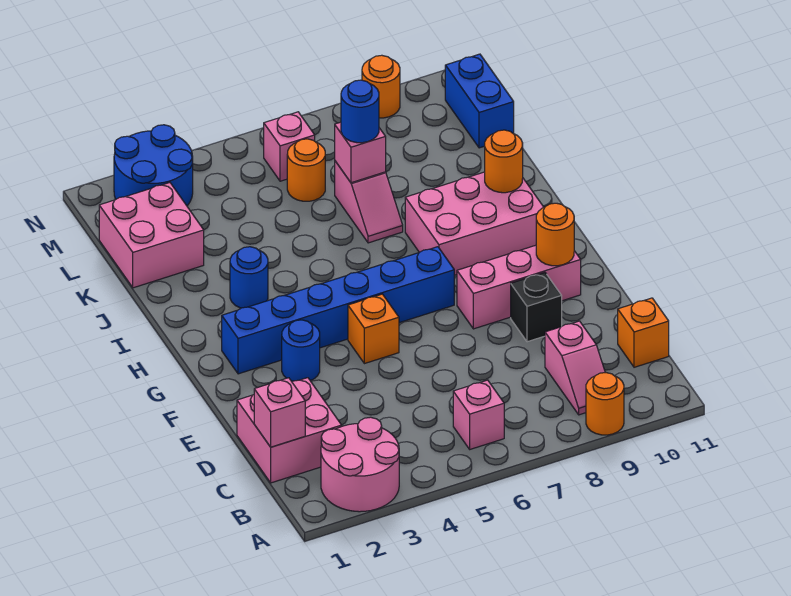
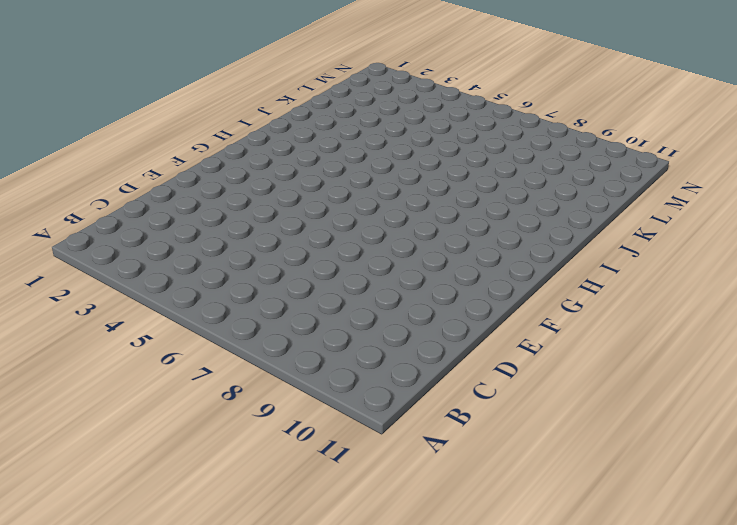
none -> pink round brick A2:B3 level 1
none -> orange round brick A9 level 1
none -> pink brick B6 level 1

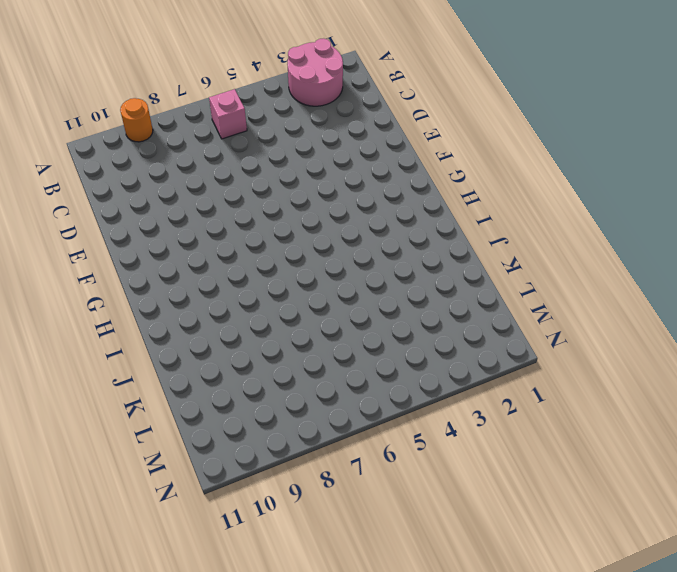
none -> pink slope B9:C9 level 1 top C
none -> pink brick C1:D2 level 1
none -> orange brick C11 level 1

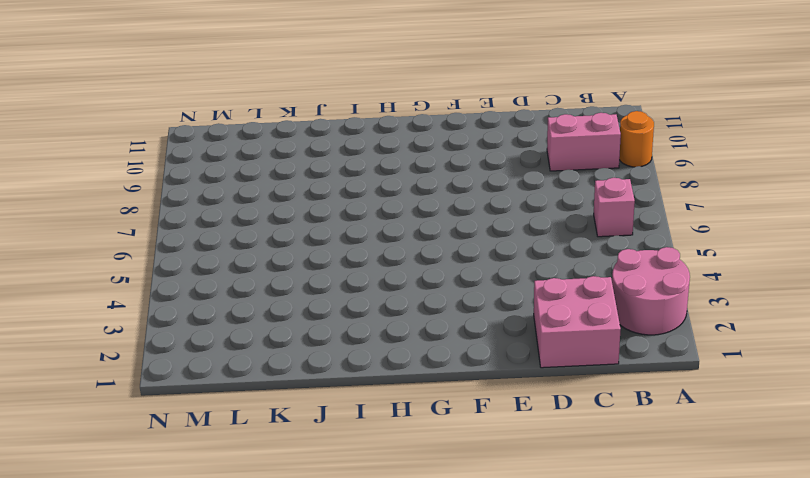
pink brick B9:C9 level 1 -> pink slope B9:C9 level 1 top C
none -> orange brick C11 level 1
none -> black brick E9 level 1
none -> blue round brick F3 level 1

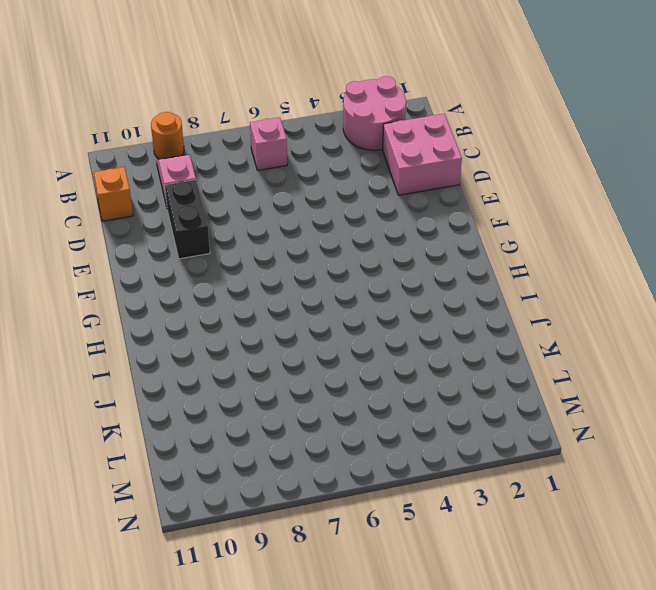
black brick D9:E9 level 1 -> black brick E9 level 1
none -> blue round brick F3 level 1
none -> orange brick F5 level 1
none -> pink brick F8:F10 level 1

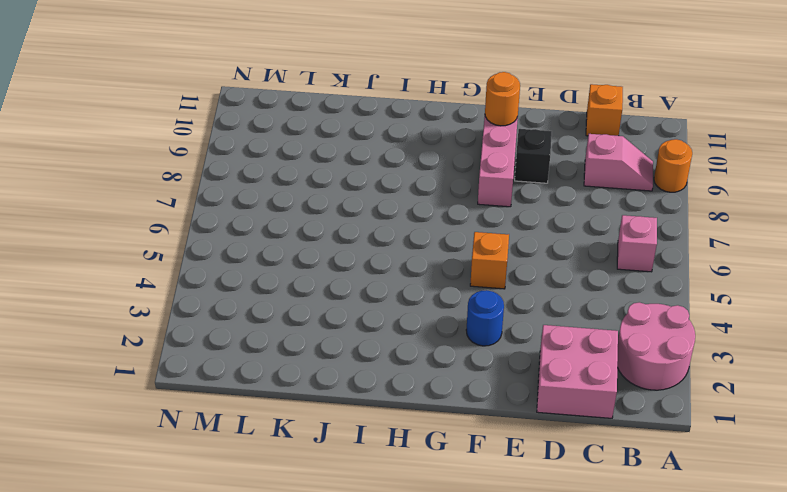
none -> blue brick G2:G7 level 1
none -> pink brick H8:I10 level 1
none -> blue round brick I3 level 1

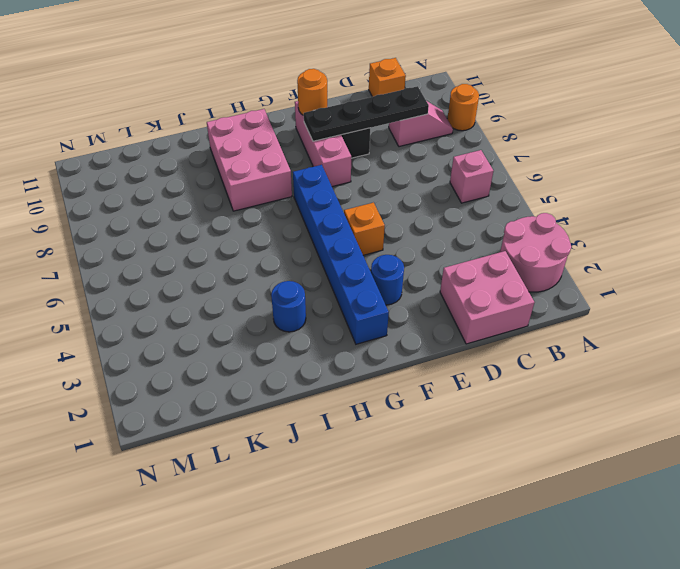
black plate C9:F9 level 2 -> none
none -> pink slope J7:K7 level 1 top K
none -> pink brick K1:L2 level 1
none -> orange round brick L6 level 1

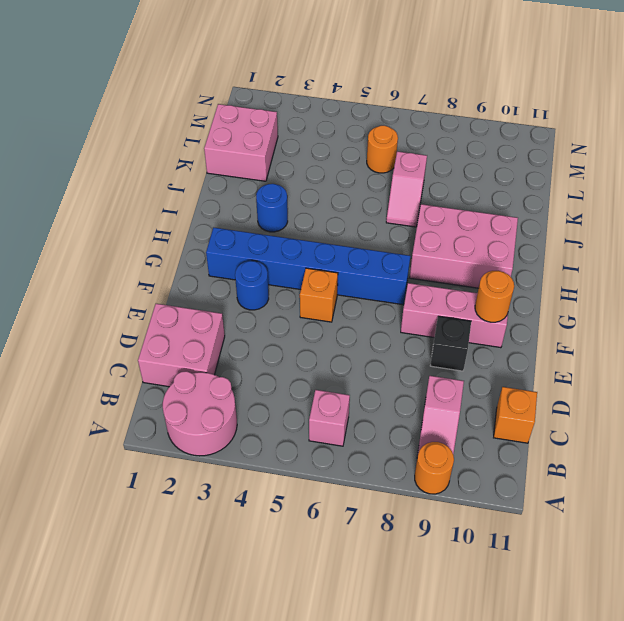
none -> blue brick L11:M11 level 1
none -> blue round brick M2:N3 level 1
none -> pink brick M6 level 1

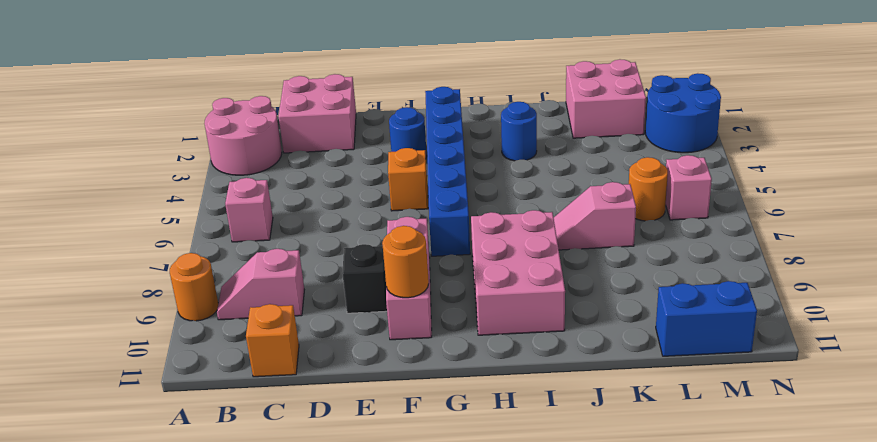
none -> orange round brick N9 level 1
none -> pink brick C1 level 2
none -> orange round brick I10 level 2

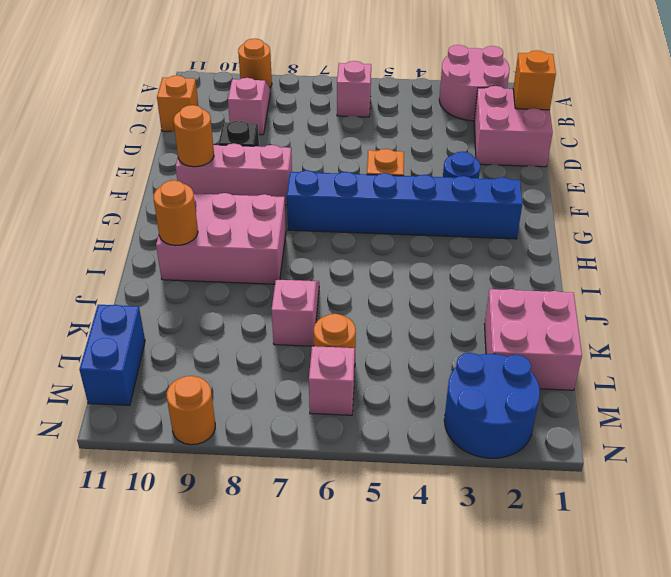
orange brick C1 level 2 -> pink brick C1 level 2
none -> blue round brick I3 level 1
none -> pink brick K7 level 2
none -> blue round brick K7 level 3

